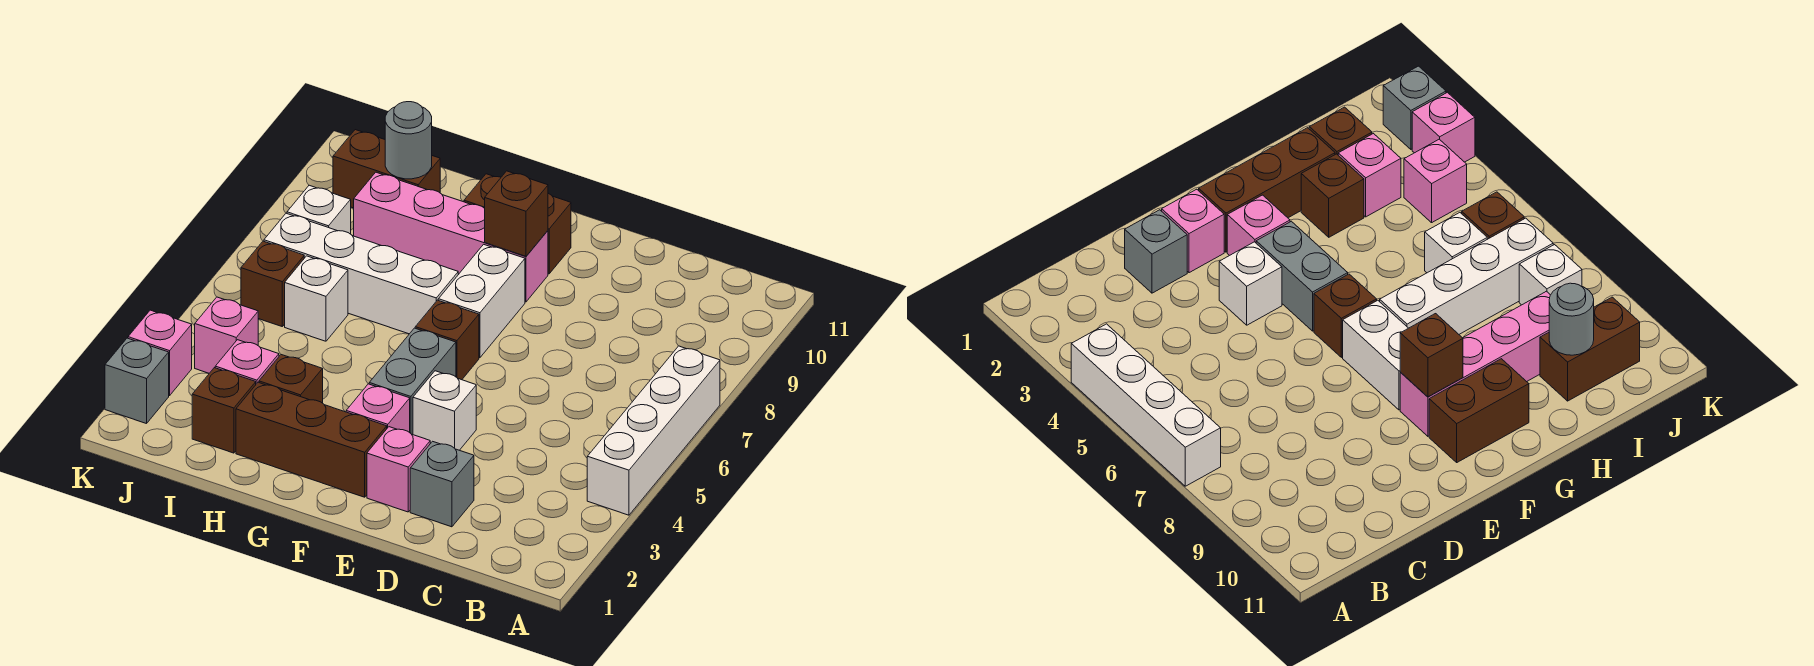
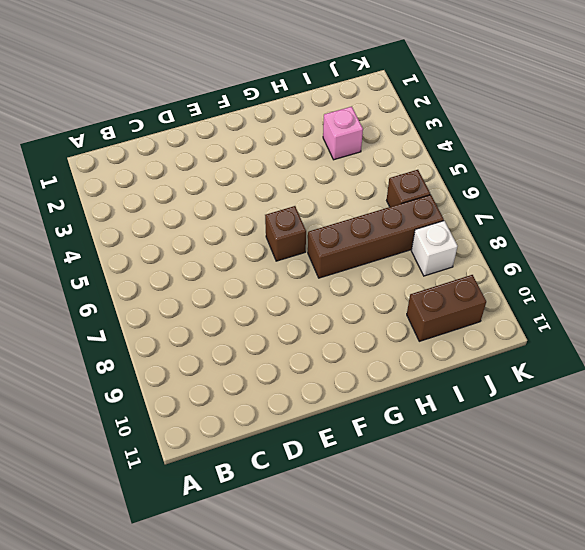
brown brick G7:J7 level 1 -> white brick G7:J7 level 1
none -> white brick A4:A7 level 1
none -> grey brick D2 level 1
none -> pink brick E2 level 1

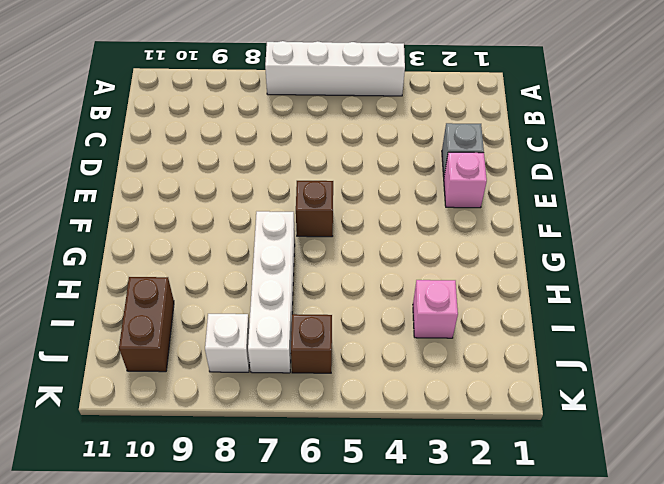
none -> white brick E4 level 1
none -> brown brick F2:H2 level 1
none -> pink brick F3 level 1

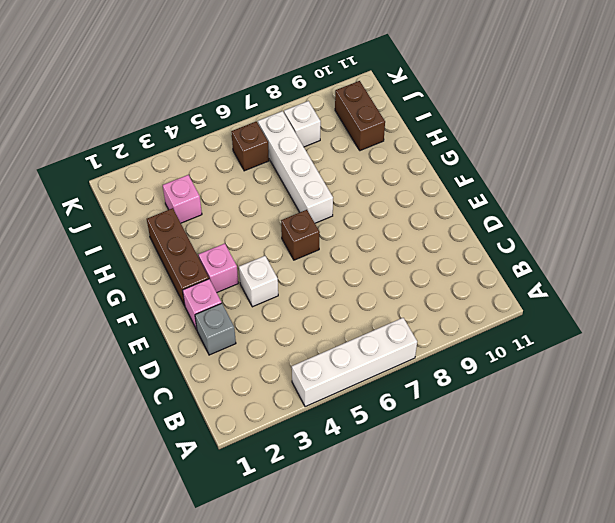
none -> grey brick F4:F5 level 1
none -> white brick F7:F8 level 1
none -> pink brick F9:I9 level 1

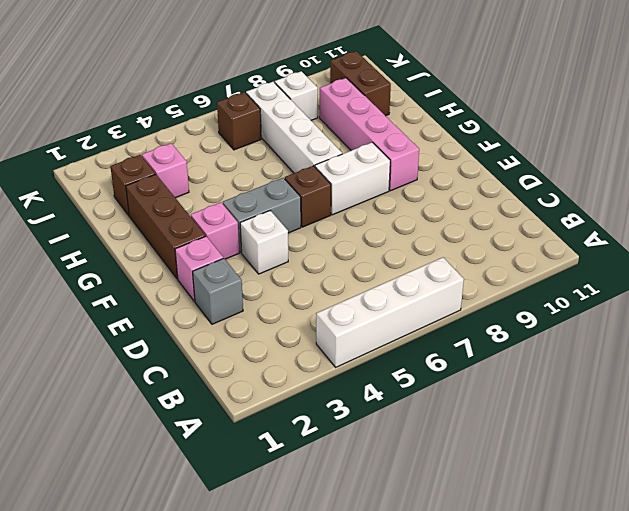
none -> brown brick F10:G10 level 1
none -> brown brick H3 level 1
none -> white brick I6 level 1

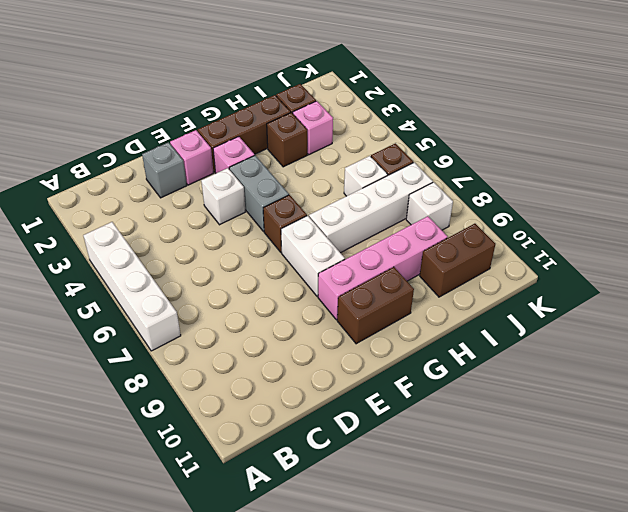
none -> pink brick J4 level 1
none -> grey brick K2 level 1
none -> pink brick K3 level 1

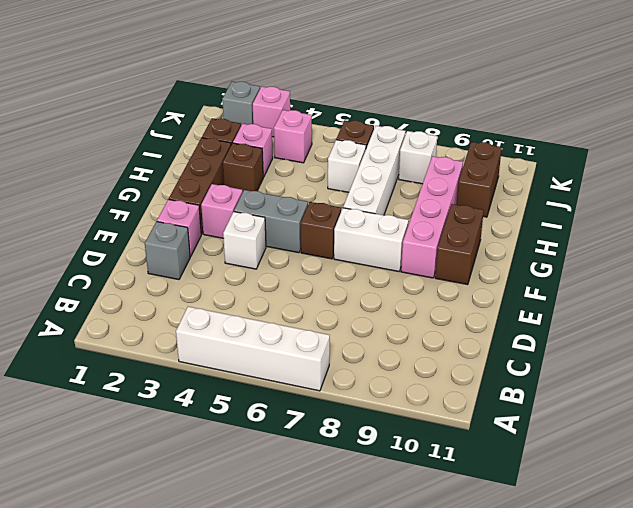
none -> brown brick F9 level 2
none -> grey round brick I10 level 2

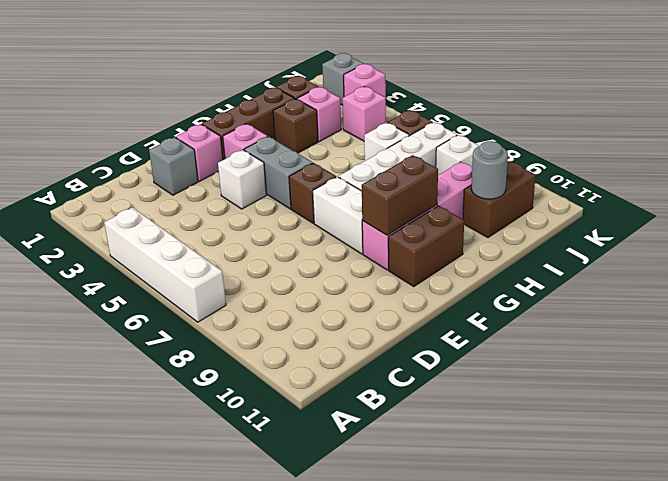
brown brick F9:G9 level 2 -> brown brick F9 level 2

